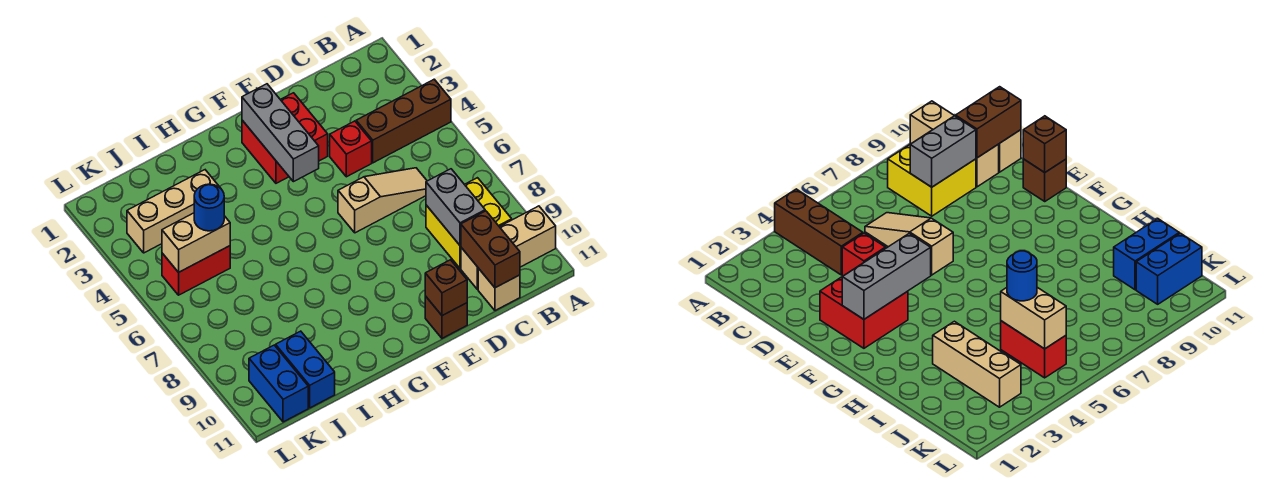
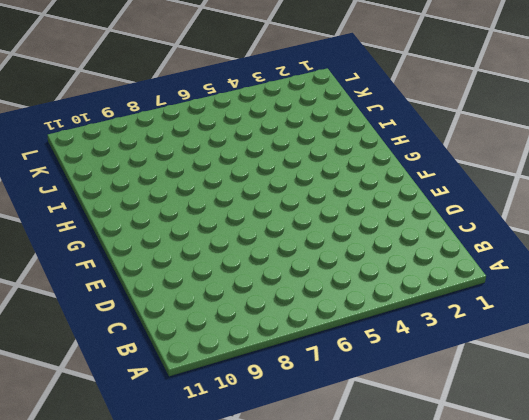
none -> brown brick A4:C4 level 1
none -> tan brick A10:C10 level 1
none -> yellow brick B8:C9 level 1

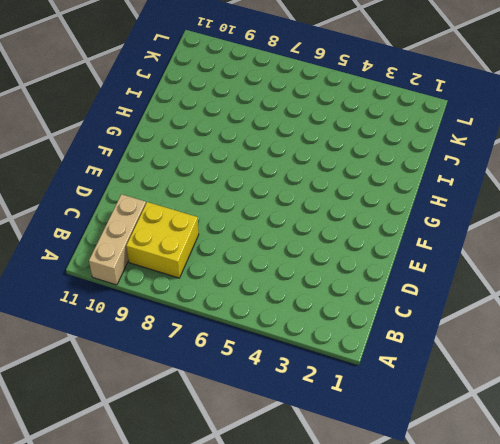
none -> brown brick A4:C4 level 1
none -> tan slope C6:E6 level 1 top E
none -> tan brick C11 level 1

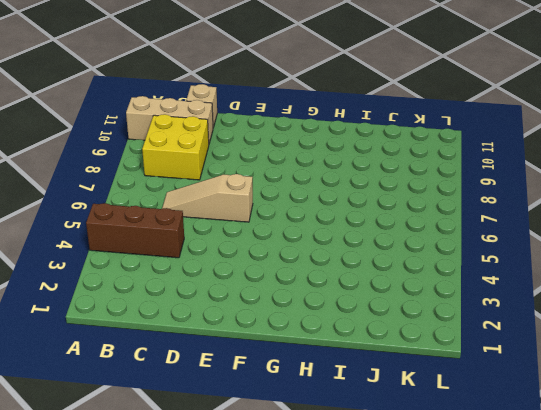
none -> red brick D4 level 1
none -> red brick E2:F3 level 1
none -> brown brick E11 level 1

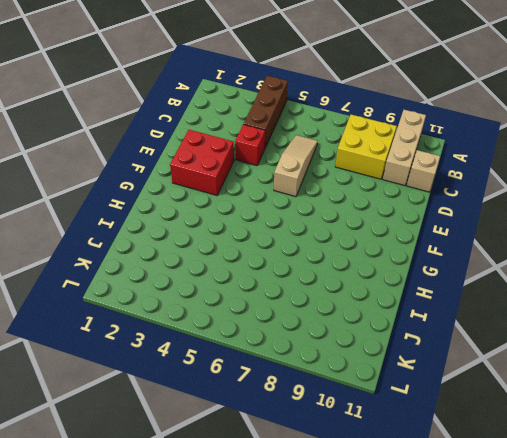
none -> brown brick E11 level 1
none -> tan brick I3:K3 level 1
none -> red brick J5:K5 level 1

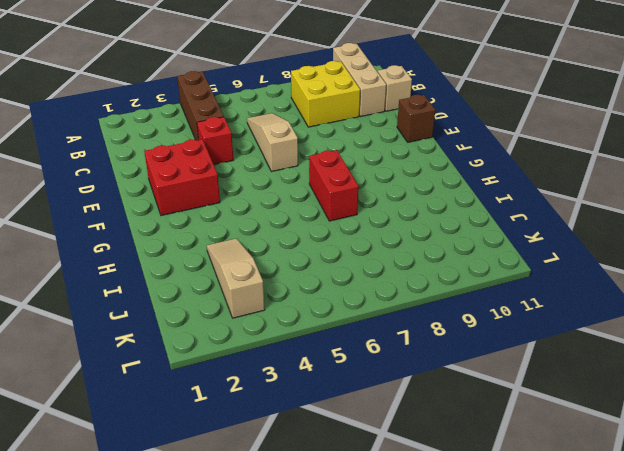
red brick G7:H7 level 1 -> red brick J5:K5 level 1
tan slope I3:K3 level 1 top K -> tan brick I3:K3 level 1
none -> blue brick J10:J11 level 1
none -> blue brick K10:K11 level 1
none -> grey brick C8:C9 level 2

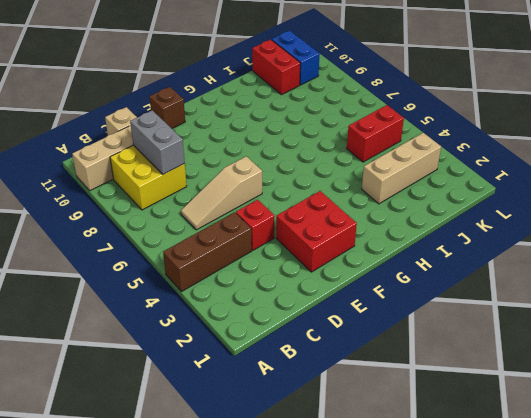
red brick J10:J11 level 1 -> blue brick J10:J11 level 1
none -> brown brick C10:C11 level 2
none -> brown brick E11 level 2
none -> grey brick F2:F4 level 2

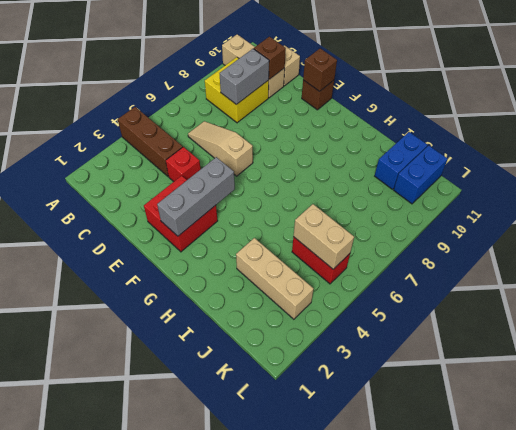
brown brick C10 level 2 -> brown brick C10:C11 level 2
none -> blue round brick J5 level 3

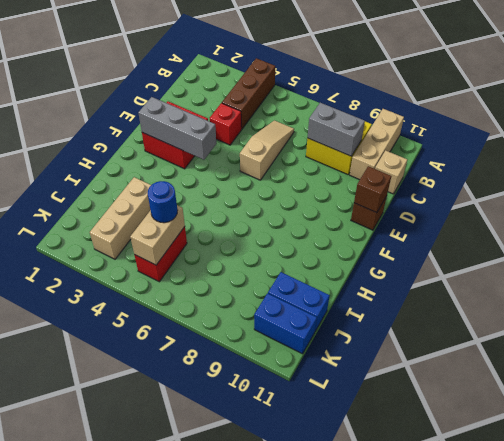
none -> brown brick C10:C11 level 2

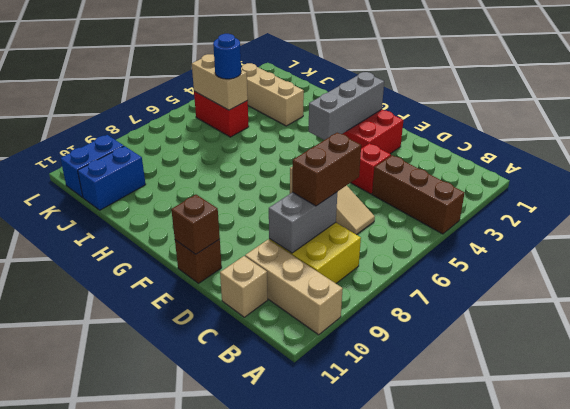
brown brick C7:C8 level 3 -> brown brick C10:C11 level 2

